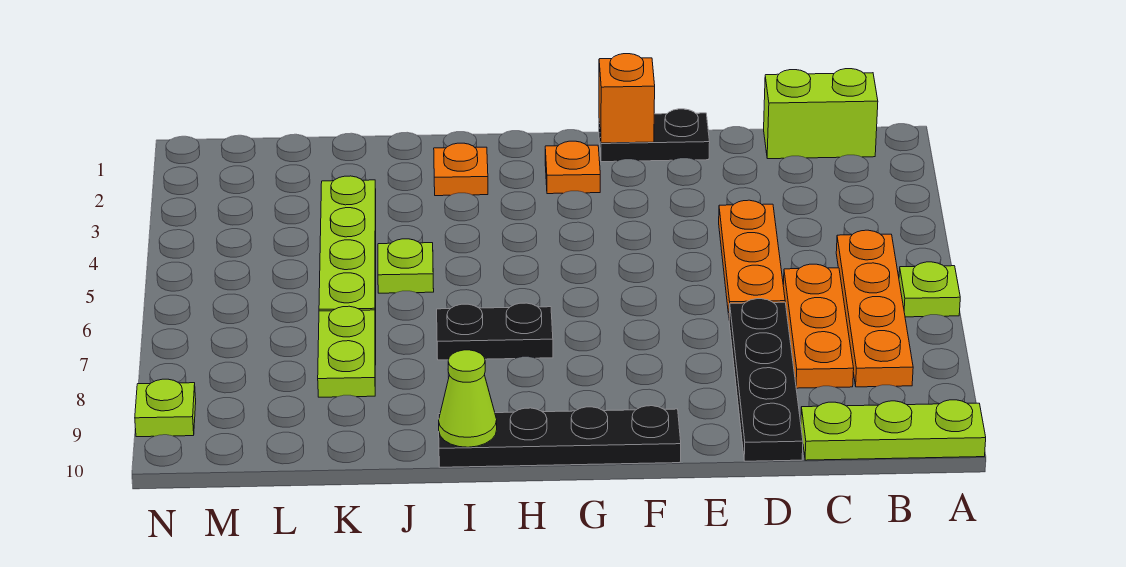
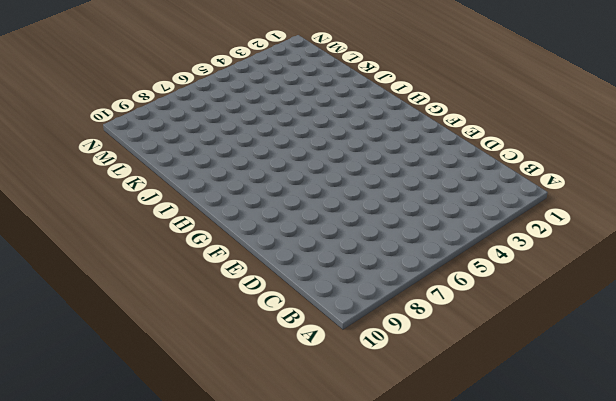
none -> lime plate A6 level 1
none -> lime plate A10:C10 level 1
none -> lime brick B1:C1 level 1

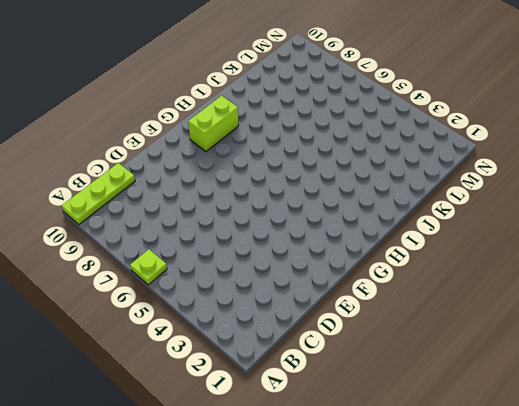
lime brick G9:H9 level 1 -> lime brick B1:C1 level 1
none -> orange plate B5:B8 level 1
none -> orange plate C6:C8 level 1
none -> orange plate D4:D6 level 1

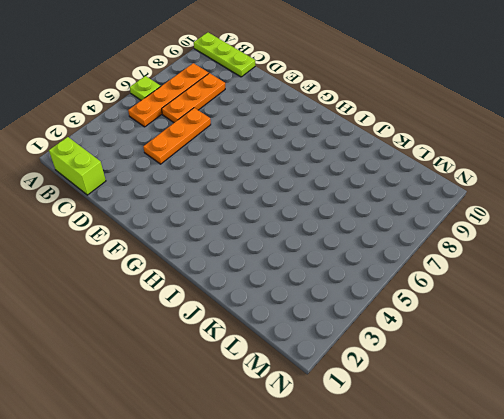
none -> black plate D7:D10 level 1
none -> black plate E1:F1 level 1
none -> black plate F10:I10 level 1

